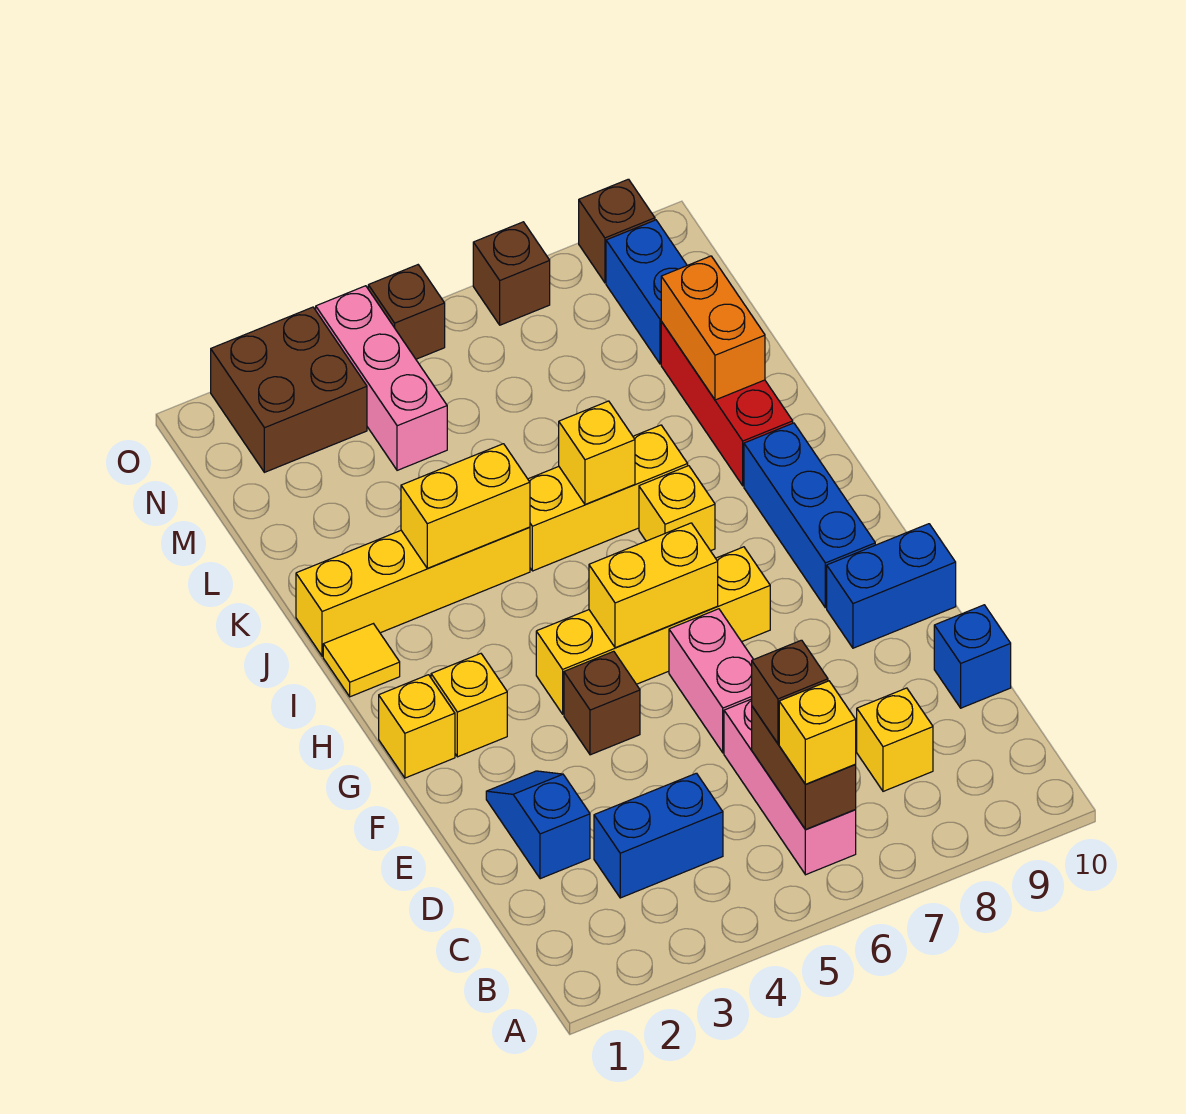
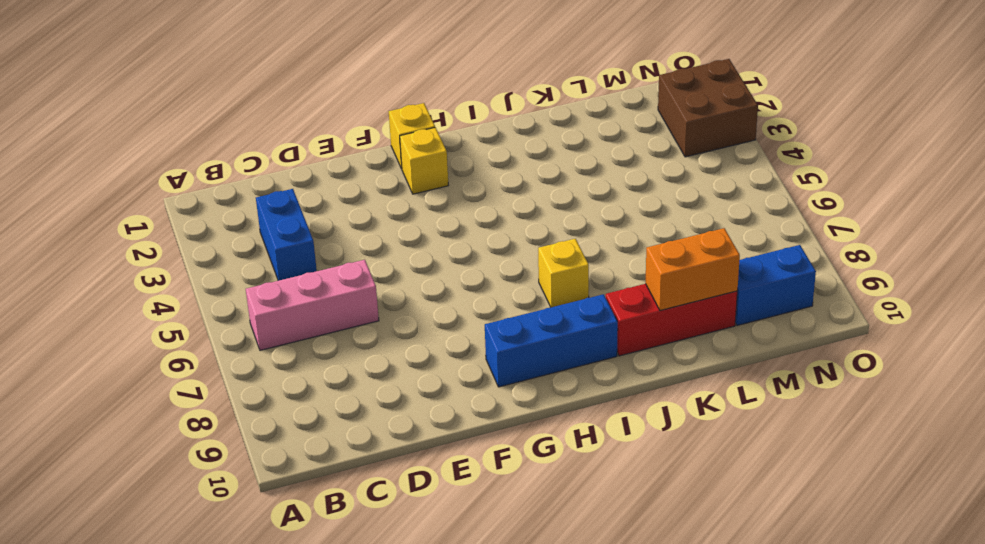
none -> yellow brick C8 level 1
none -> blue slope D2:E2 level 1 top D
none -> blue brick D10 level 1
none -> pink brick E6:F6 level 1

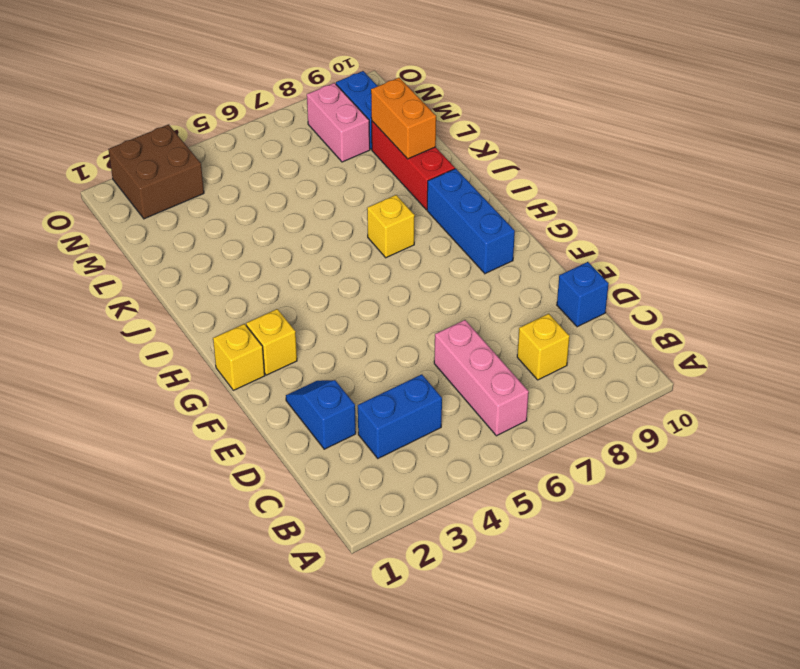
pink brick M8:N8 level 1 -> pink brick E6:F6 level 1
none -> brown brick F4 level 1
none -> blue brick F9:F10 level 1
none -> yellow brick G4:G7 level 1
none -> yellow tile I1 level 1

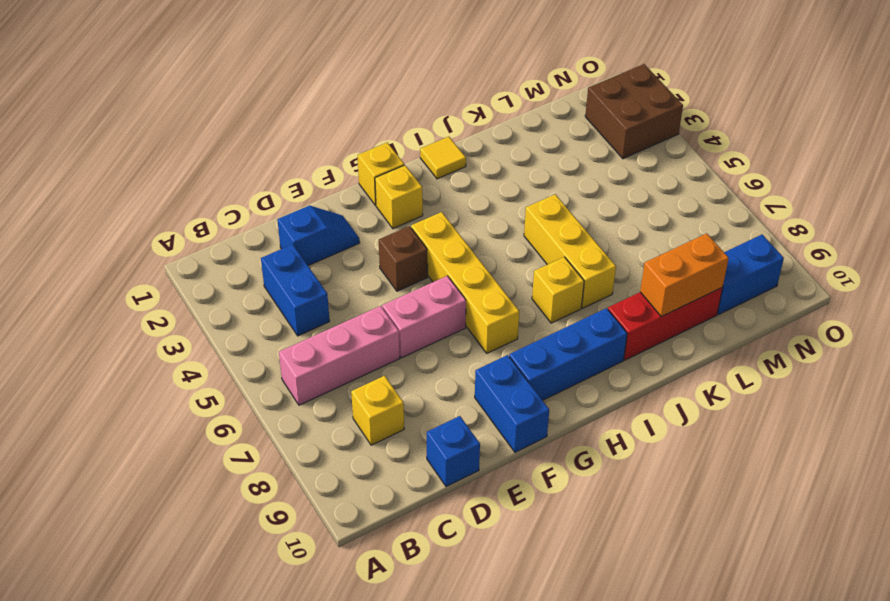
none -> yellow brick J1:J4 level 1
none -> pink brick M4:O4 level 1
none -> brown brick O5 level 1
none -> brown brick O7 level 1

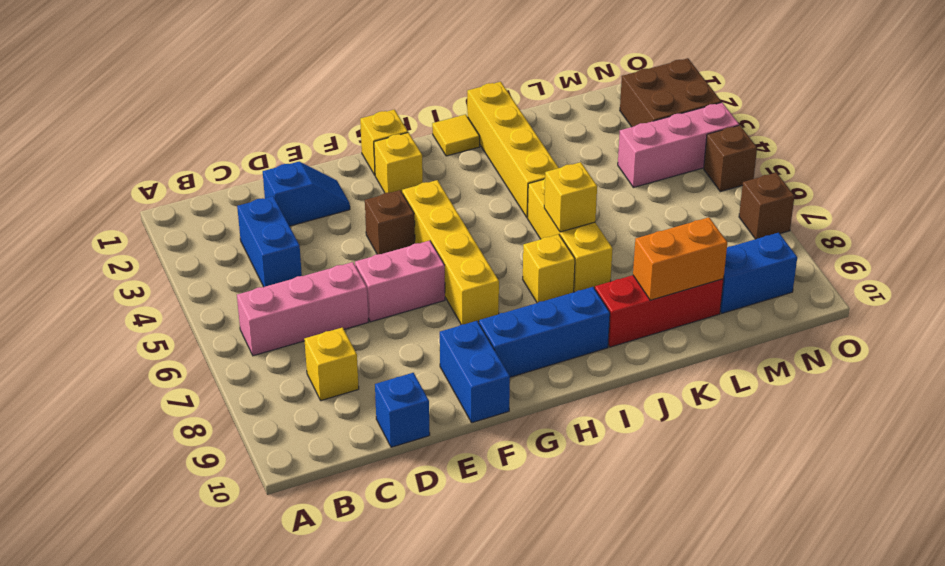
none -> brown brick O9 level 1
none -> brown brick B6:C6 level 2
none -> yellow brick G5:G6 level 2
none -> yellow brick J3:J4 level 2

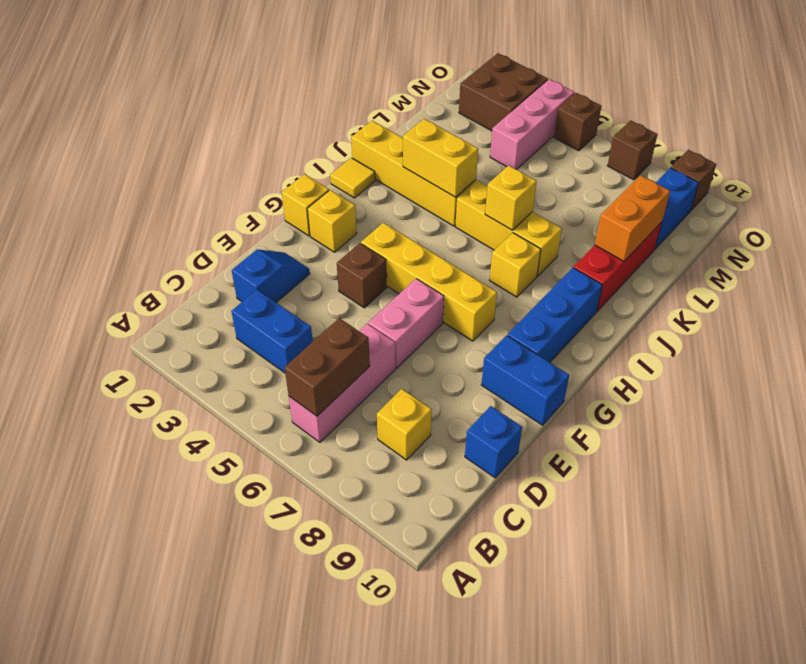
none -> yellow brick G5:G6 level 2
none -> yellow brick B6 level 3
none -> brown brick C6 level 3

